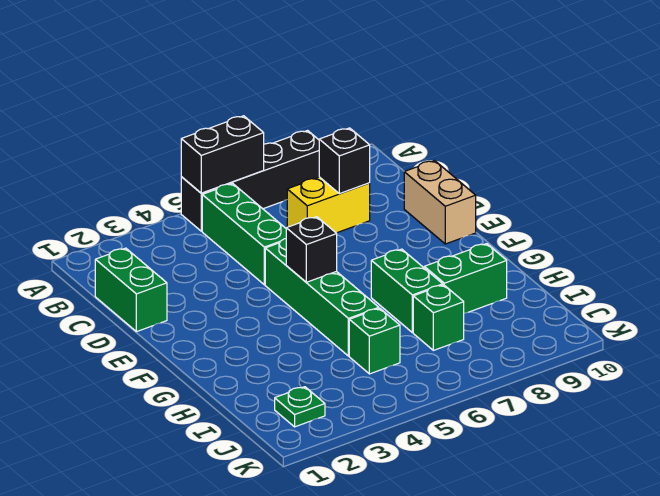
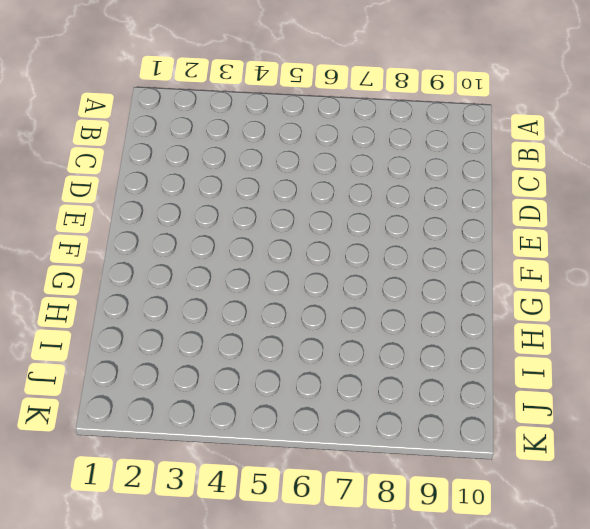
none -> black brick A5:A8 level 1
none -> green brick B5:D5 level 1
none -> green brick C1:D1 level 1

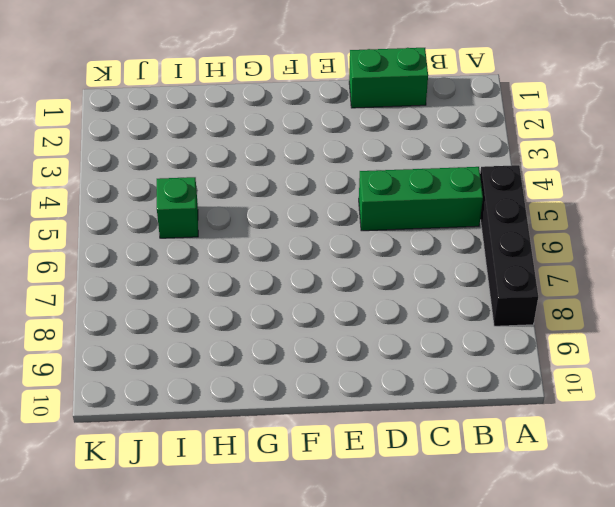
none -> yellow brick C7:C8 level 1
none -> tan brick D10:E10 level 1
none -> green brick E5:H5 level 1

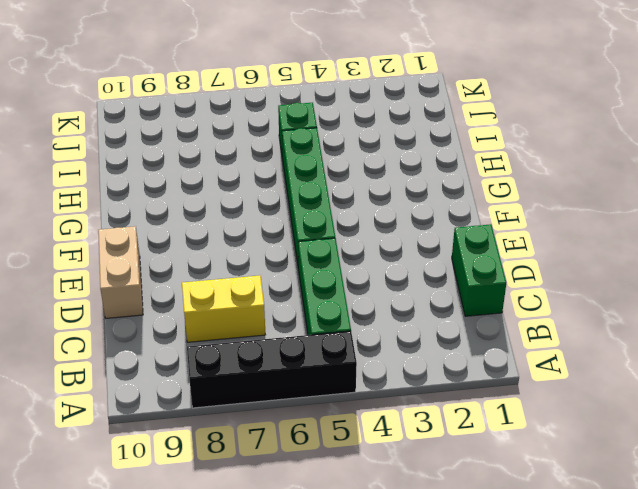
none -> green brick G7:H7 level 1
none -> green brick H8:H9 level 1
none -> green brick I7 level 1

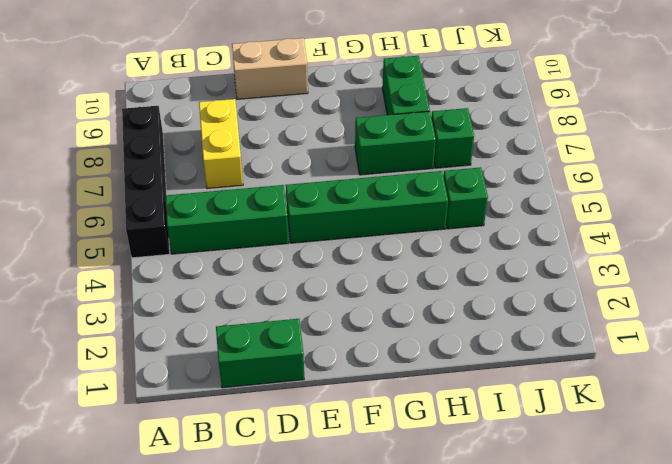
none -> green plate J2 level 1
none -> black brick A5:A6 level 2
none -> black brick C8 level 2

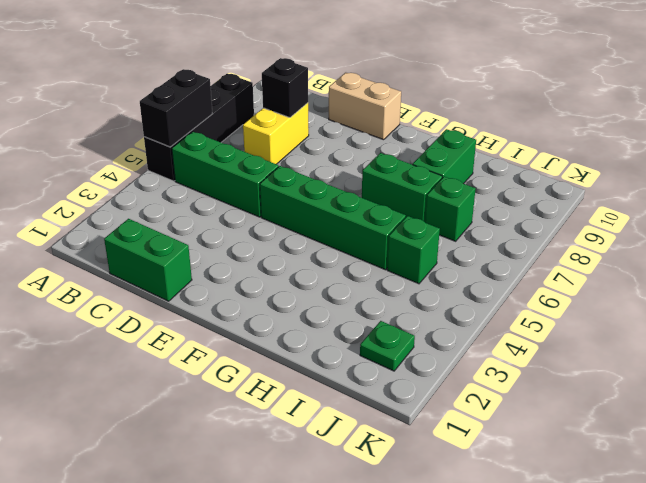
none -> black brick F5 level 2

